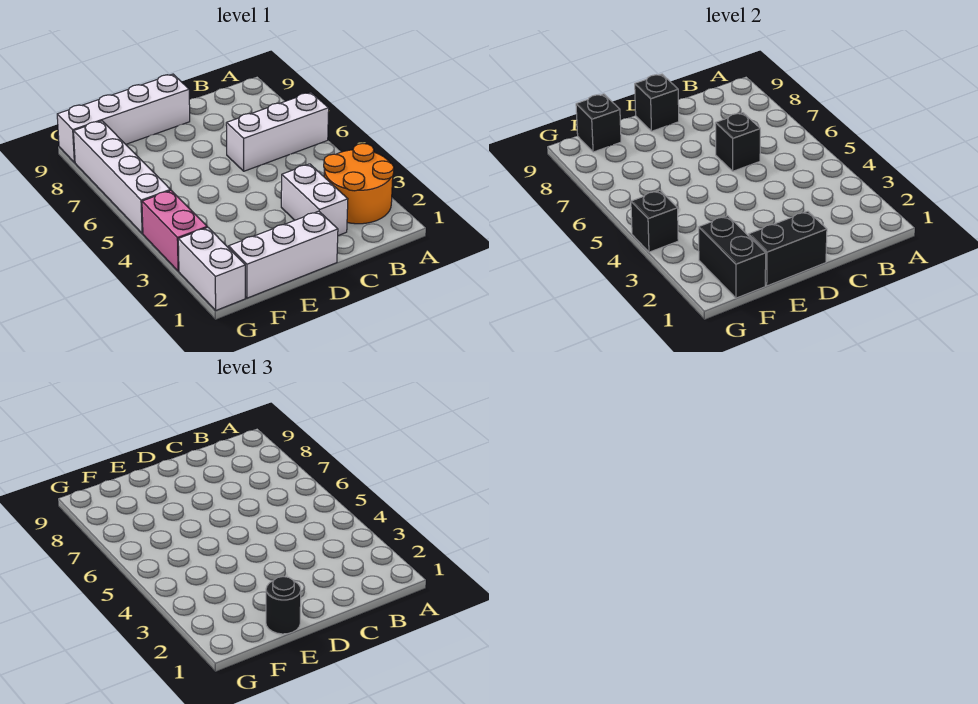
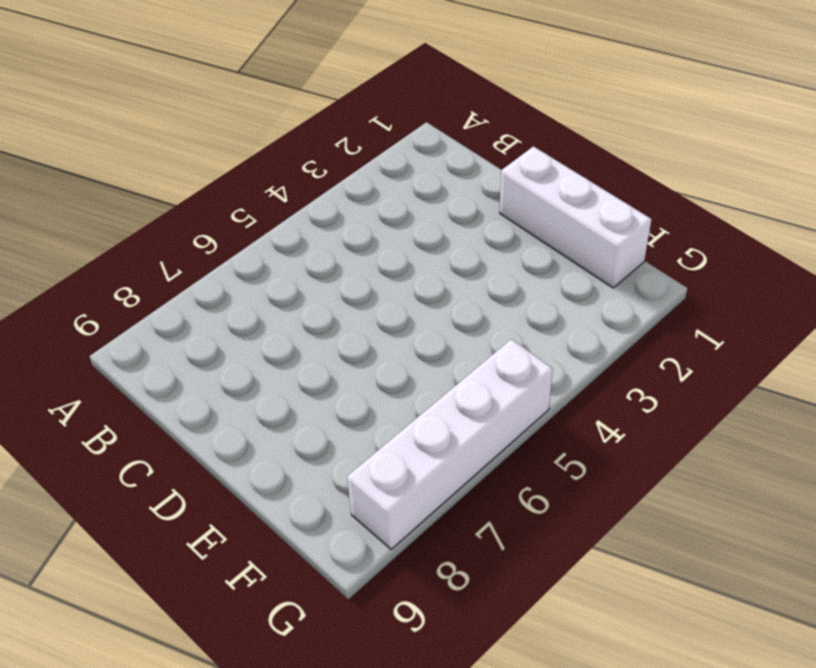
none -> orange round brick A2:B3 level 1
none -> white brick A6:C6 level 1
none -> white brick C2:C3 level 1

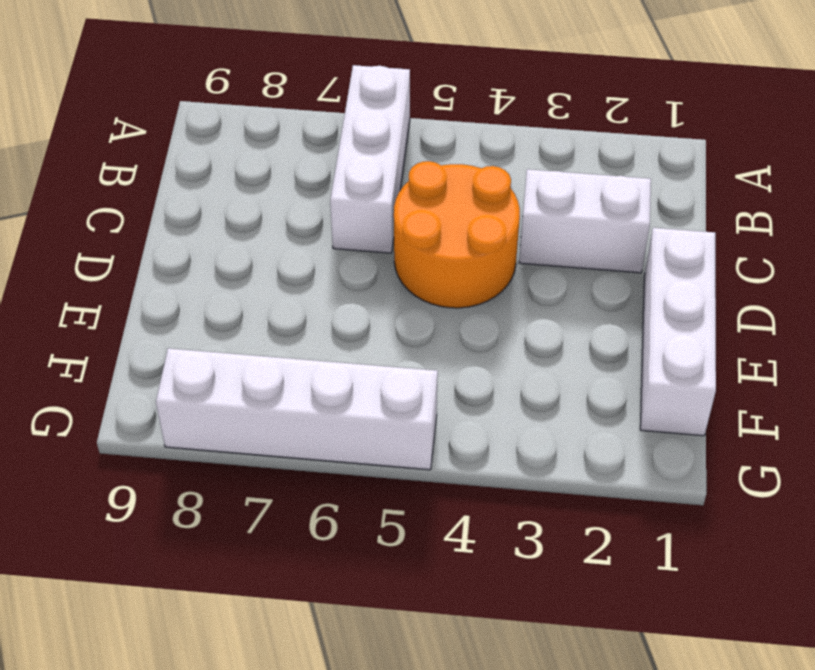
orange round brick C4:D5 level 1 -> orange round brick A2:B3 level 1
none -> white brick D9:G9 level 1
none -> white brick G1:G2 level 1
none -> pink brick G3:G4 level 1

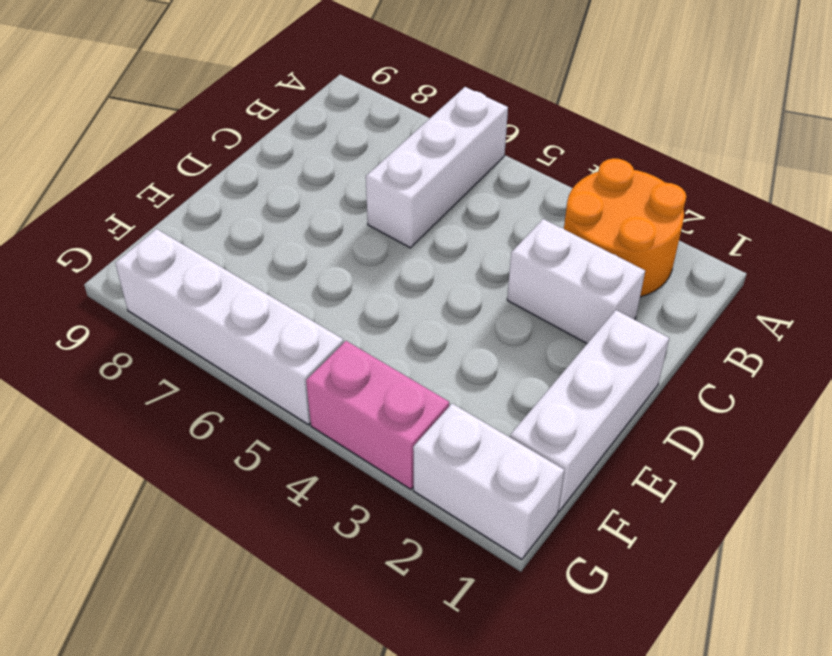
none -> white brick D9:G9 level 1
none -> black brick C6 level 2
none -> black brick D1:E1 level 2

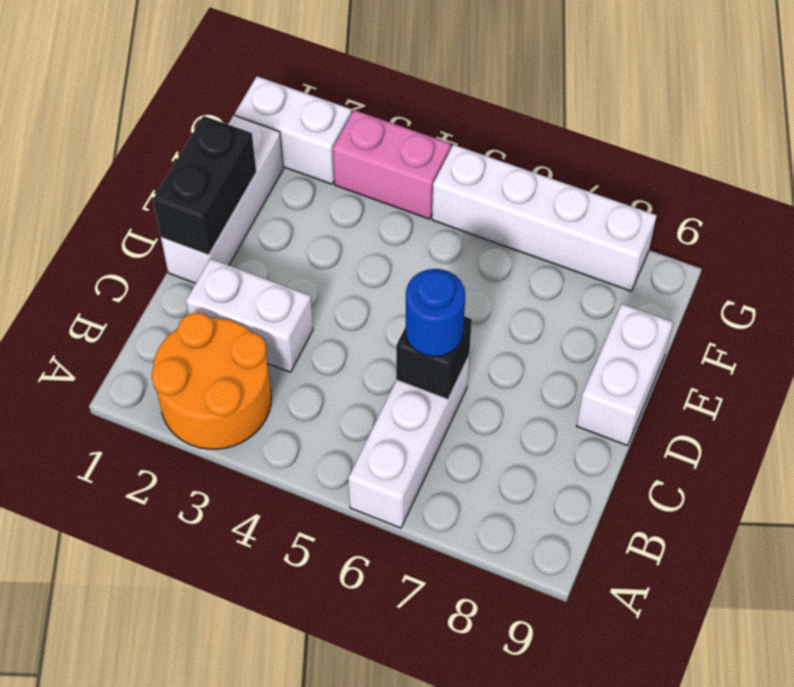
blue round brick C6 level 3 -> none
white brick D9:E9 level 1 -> white brick D9:G9 level 1
none -> black brick D9 level 2
none -> black brick F1:F2 level 2
none -> black brick F9 level 2

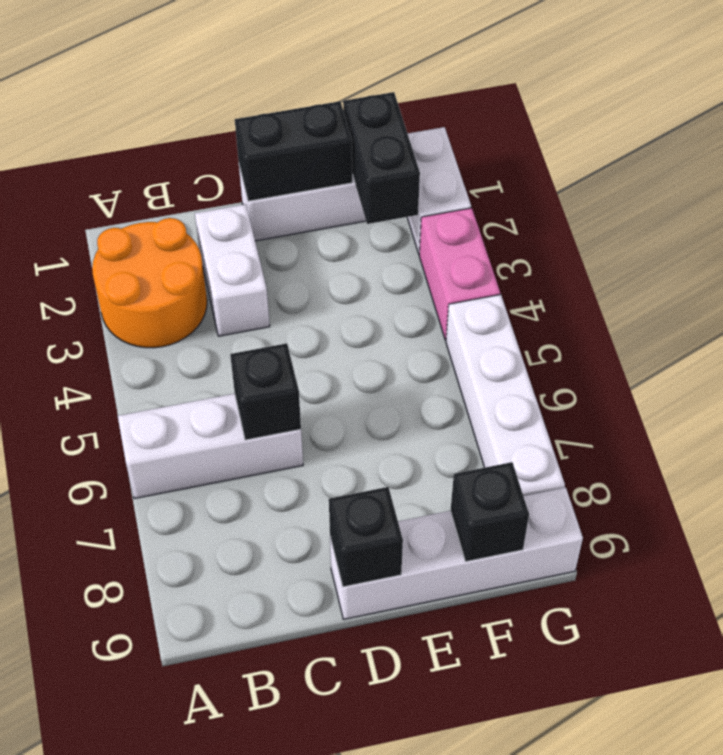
none -> black brick G4 level 2
none -> black round brick E1 level 3

